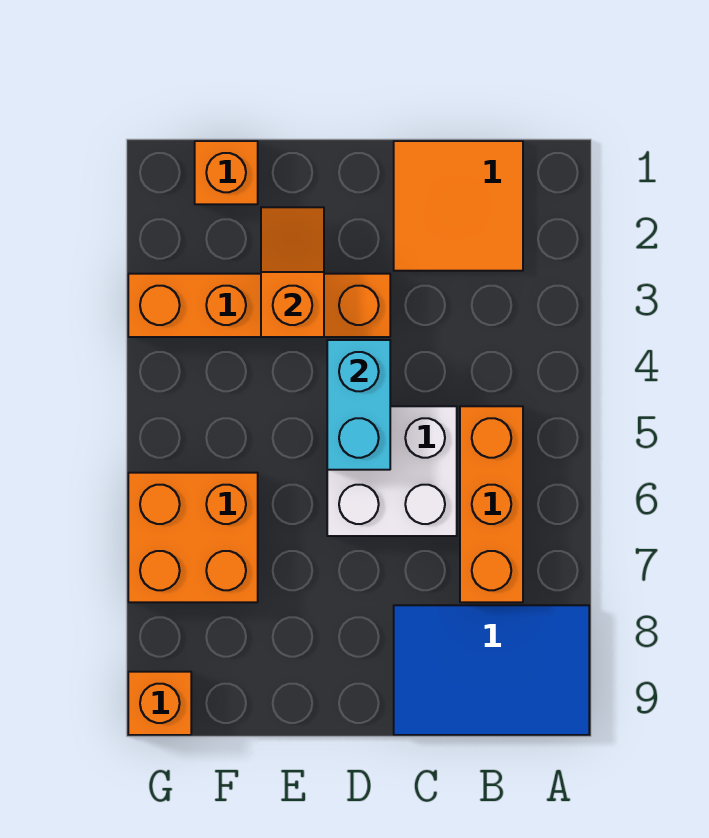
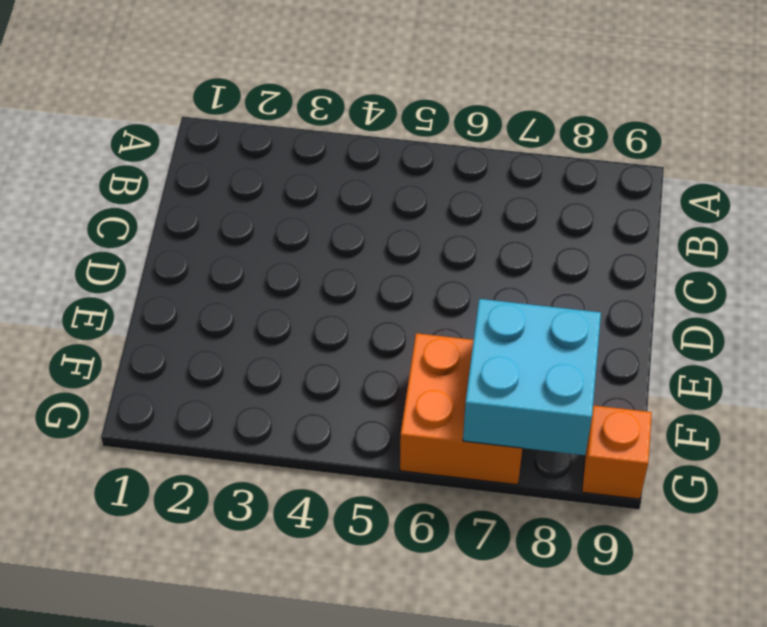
cyan brick F7:G8 level 2 -> none
none -> blue tile A8:C9 level 1
none -> orange tile B1:C2 level 1

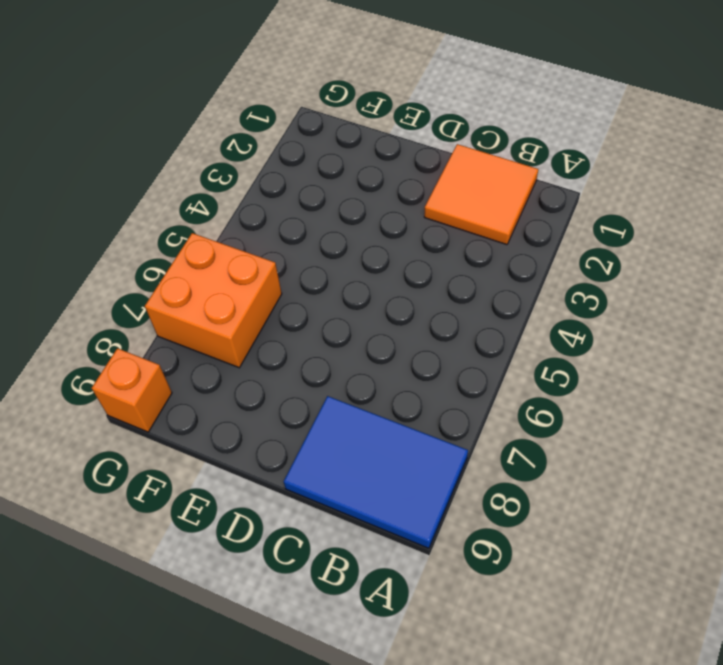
none -> orange brick B5:B7 level 1
none -> white brick C5:D6 level 1

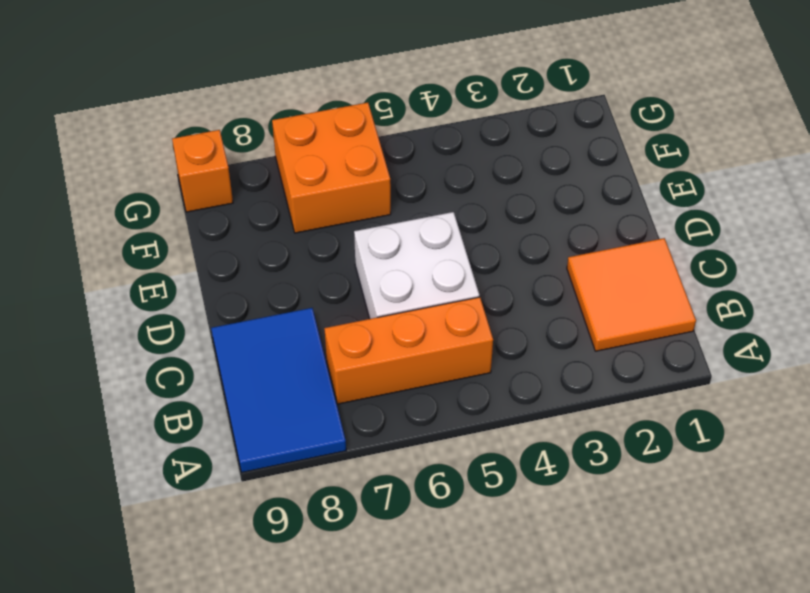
none -> orange brick D3:G3 level 1
none -> orange brick F1 level 1

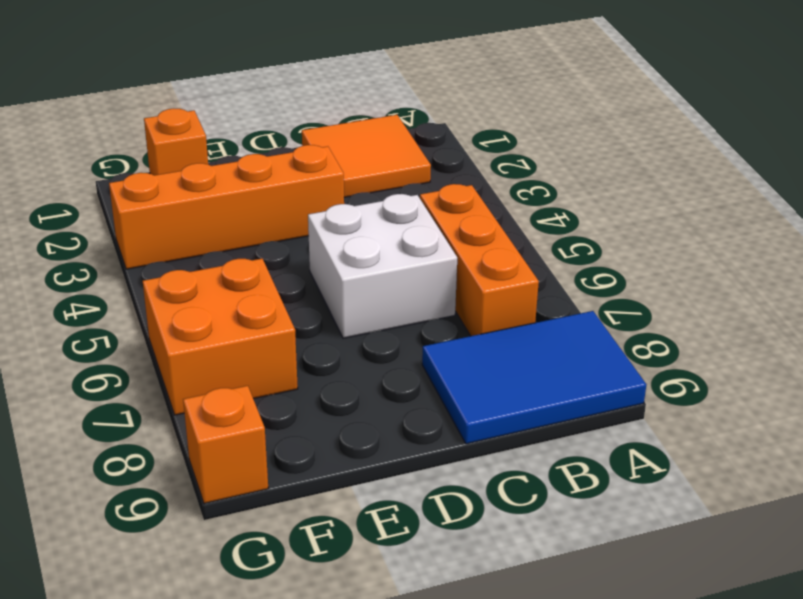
none -> cyan brick D4:D5 level 2
none -> orange slope E2:E3 level 2 top 3

